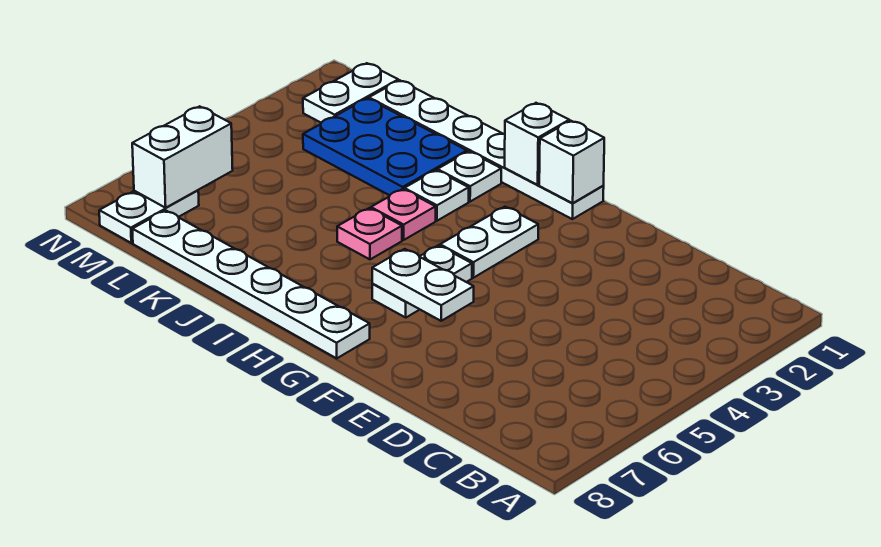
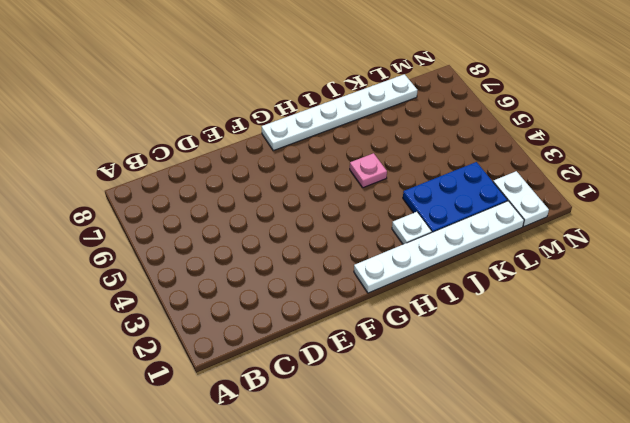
none -> white plate G3:G4 level 1
none -> white plate G5:G6 level 1
none -> white plate I3 level 1

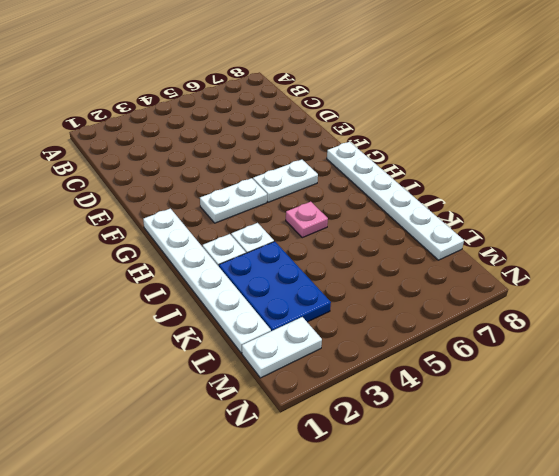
none -> pink plate I4 level 1
none -> white plate M7:M8 level 1
none -> white plate F6:G6 level 2

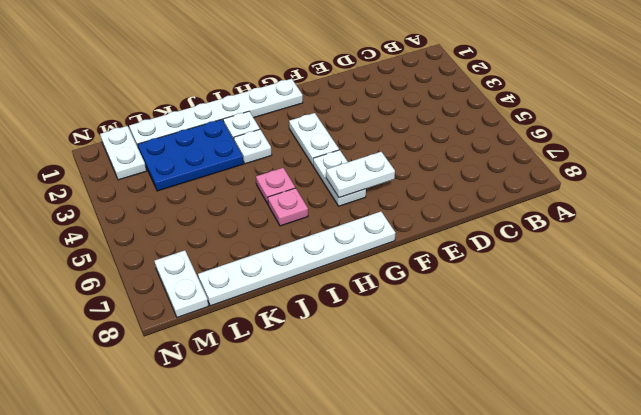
pink plate I6 level 1 -> pink plate I4 level 1
none -> white brick G1 level 2
none -> white brick H1 level 2
none -> white brick M6:M7 level 2

